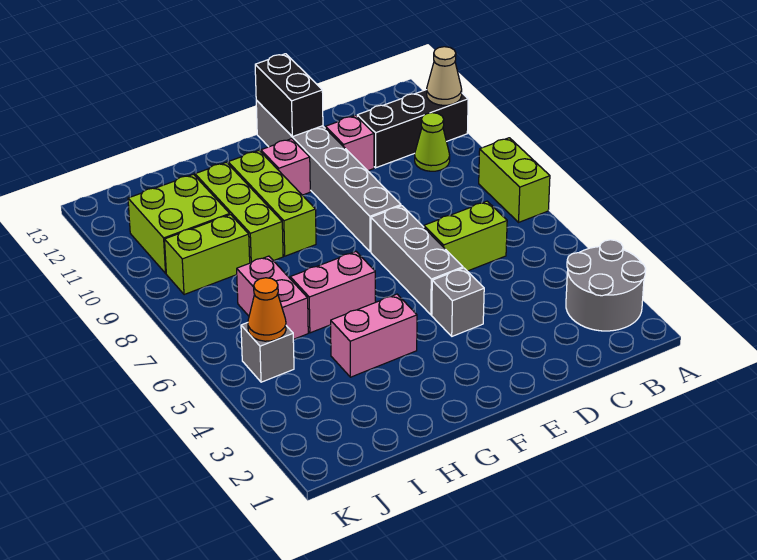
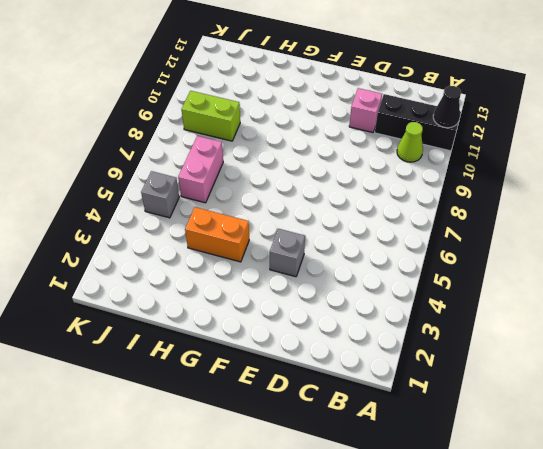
black cone A11 level 2 -> tan cone A11 level 2
orange brick G4:H4 level 1 -> pink brick G4:H4 level 1
none -> grey round brick A2:B3 level 1
none -> lime brick A7:A8 level 1
none -> lime brick C6:D6 level 1

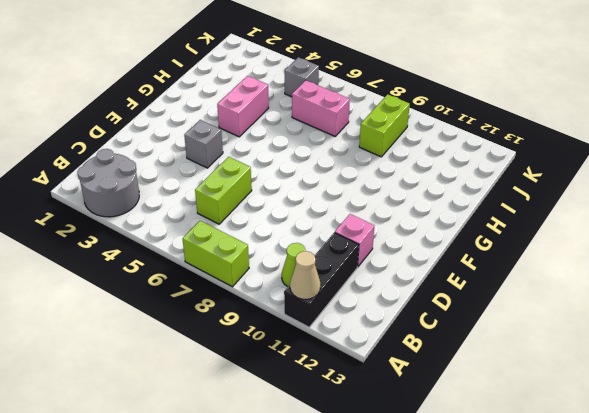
none -> grey brick E5:E7 level 1
none -> grey brick E8:E13 level 1
none -> pink brick F11 level 1

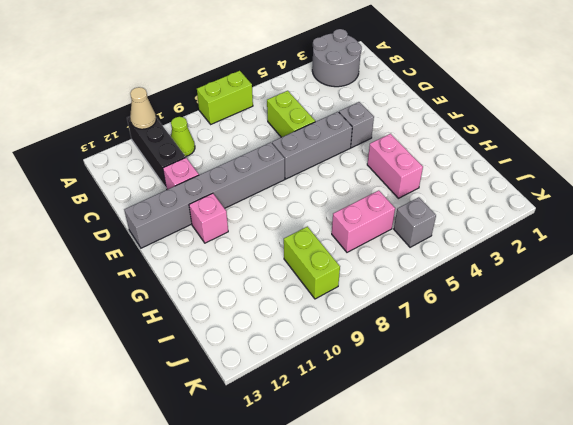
none -> pink brick G6:H6 level 1
none -> lime brick G9:G11 level 1
none -> lime brick H9:H11 level 1

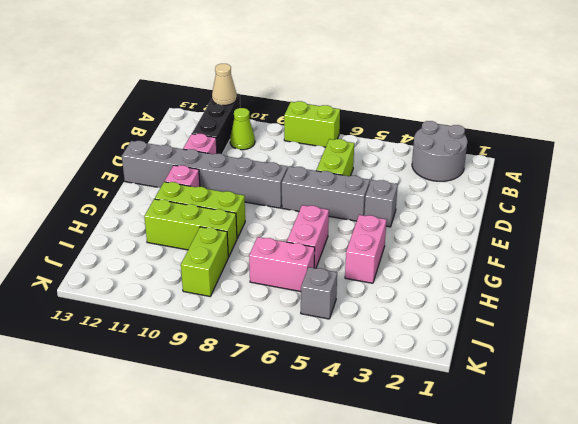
none -> lime brick I10:J11 level 1
none -> black brick E12:E13 level 2
none -> orange cone J5 level 2

